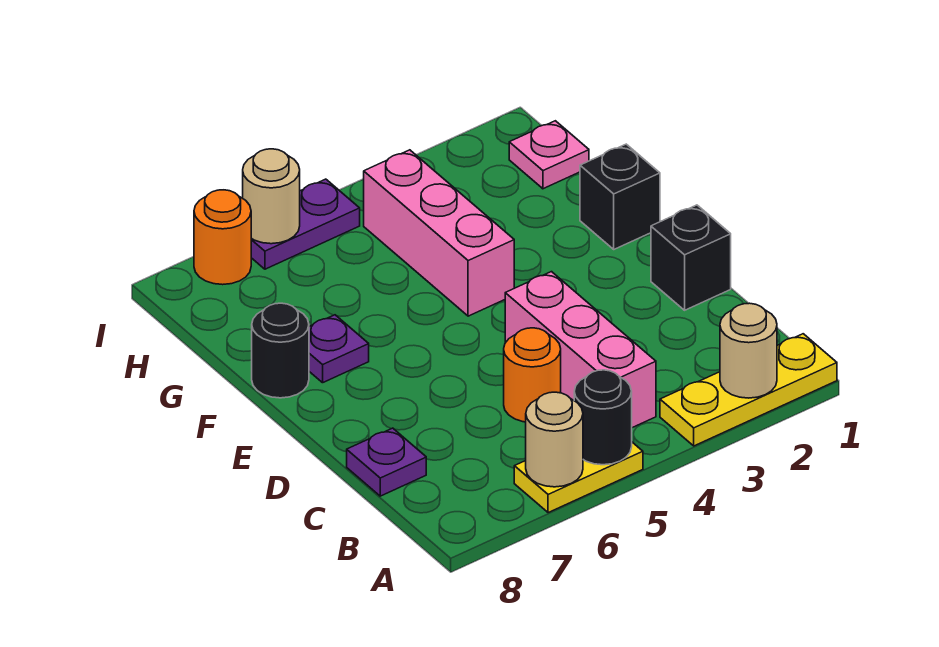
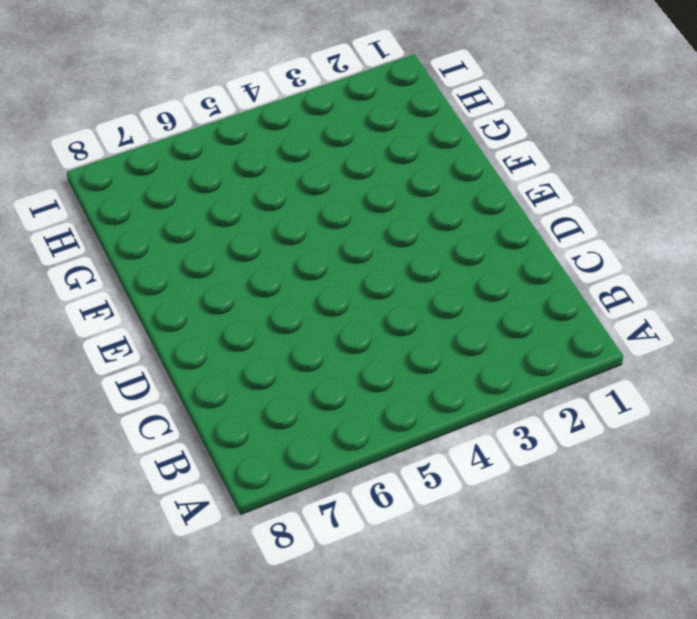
none -> yellow plate A1:A3 level 1
none -> yellow plate A5:A6 level 1
none -> pink brick B4:D4 level 1

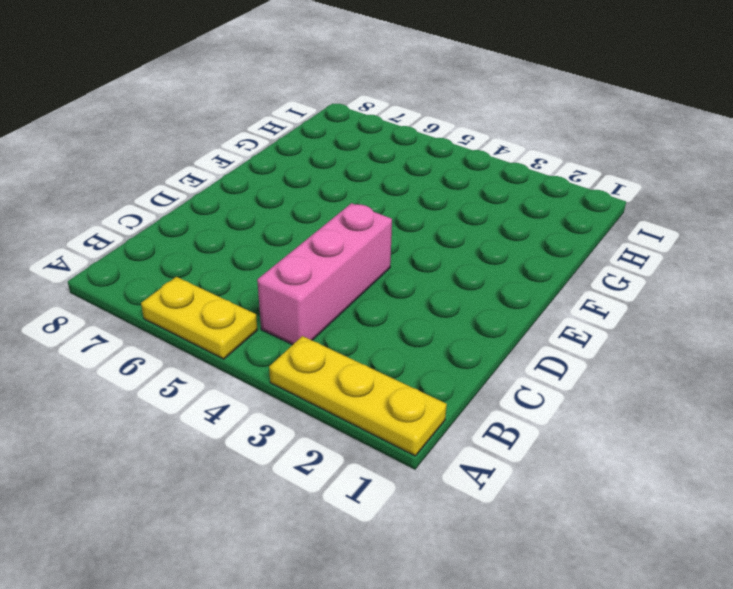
none -> orange round brick C5 level 1
none -> purple plate C8 level 1
none -> black brick D1 level 1

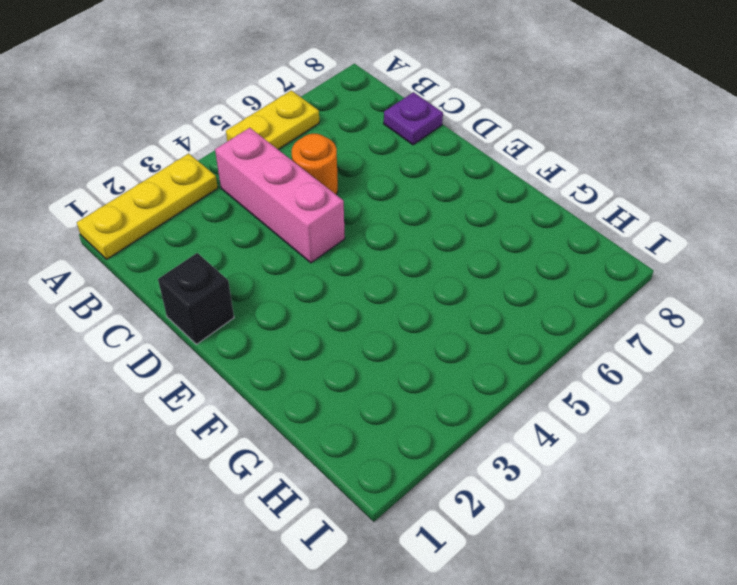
none -> black brick F1 level 1
none -> pink brick F4:H4 level 1
none -> purple plate F7 level 1

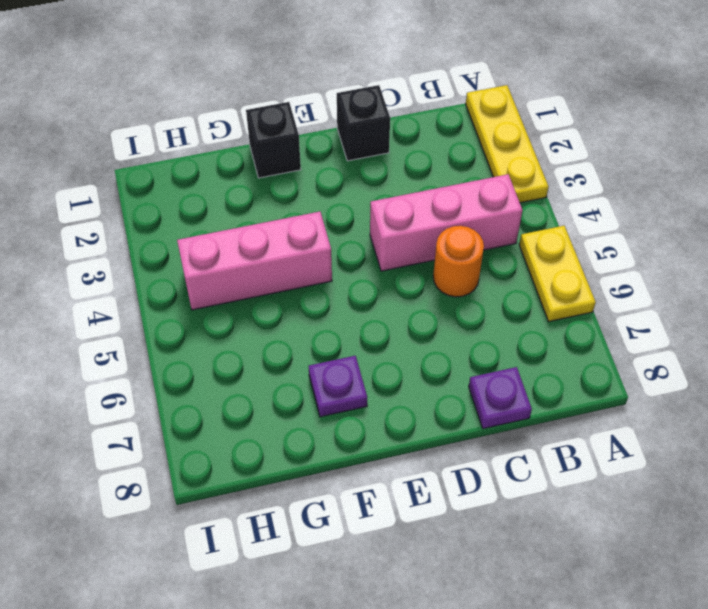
none -> black round brick F8 level 1
none -> pink plate H1 level 1
none -> purple plate I5:I6 level 1

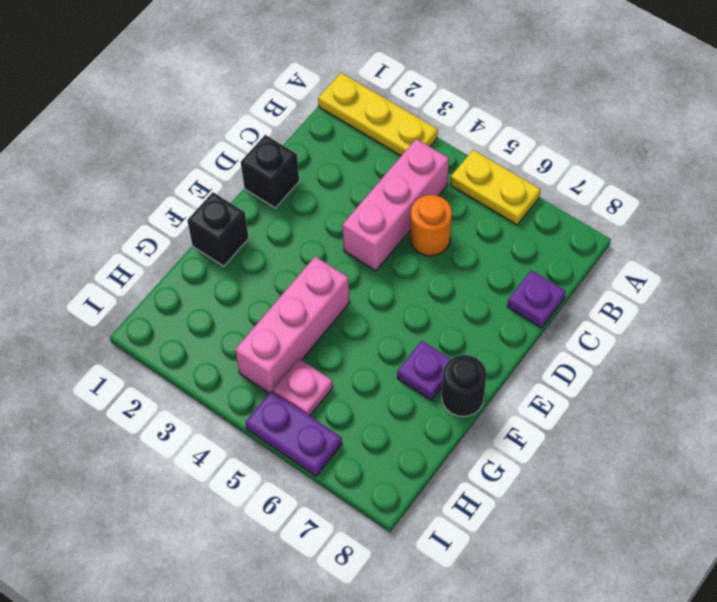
pink plate H5 level 1 -> pink plate H1 level 1
none -> orange round brick I7 level 1
none -> tan round brick A2 level 2
none -> black round brick A5 level 2

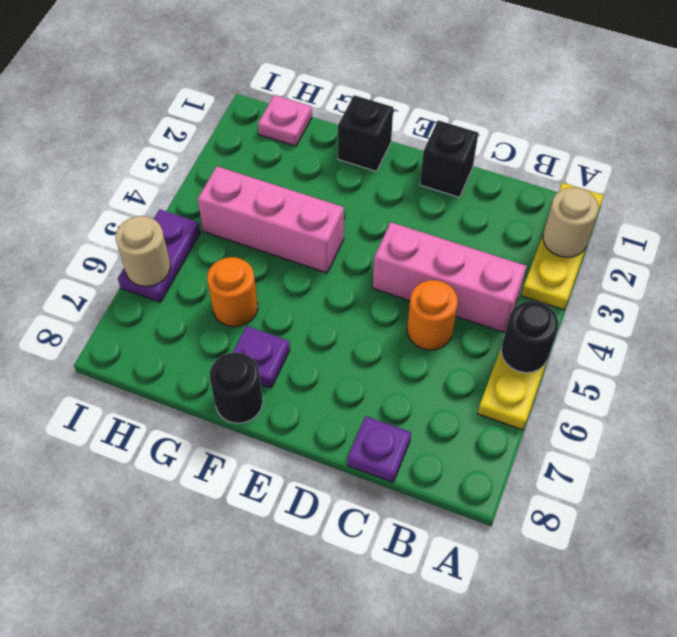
orange round brick G6 level 1 -> orange round brick I7 level 1
none -> tan round brick A6 level 2

